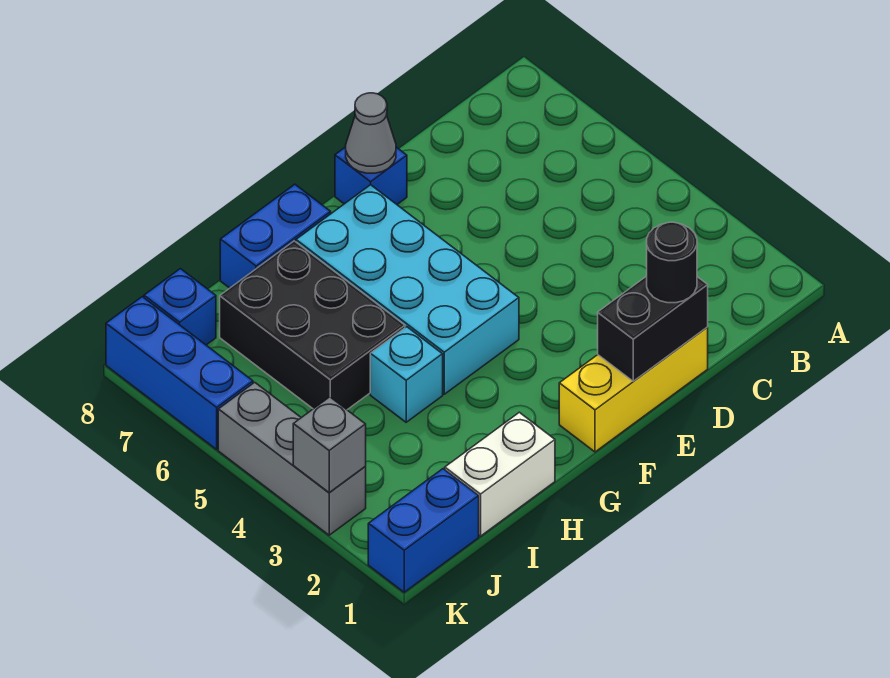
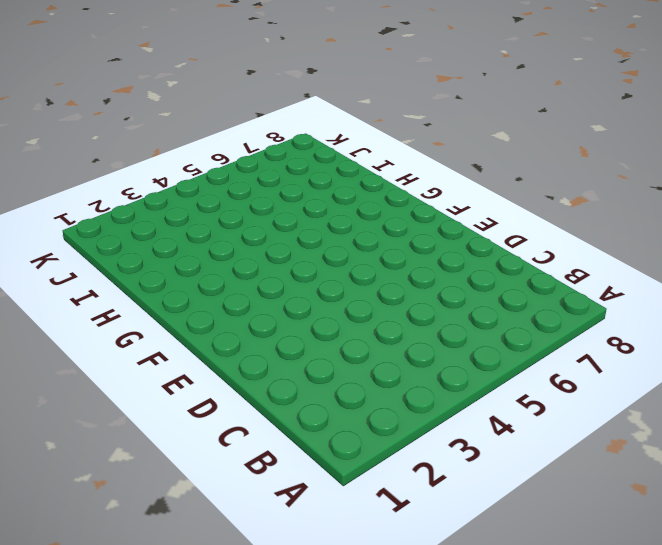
none -> yellow brick D1:F1 level 1
none -> blue brick E8 level 1
none -> cyan brick F4:G7 level 1

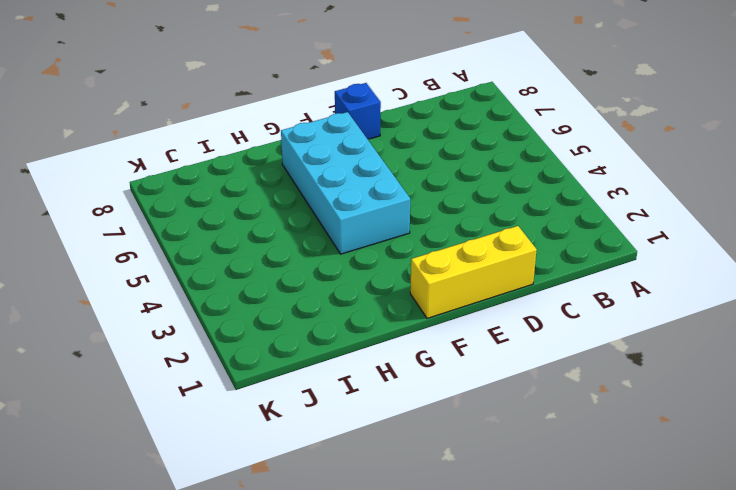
none -> blue brick G8:H8 level 1
none -> white brick H1:I1 level 1
none -> cyan brick H4 level 1

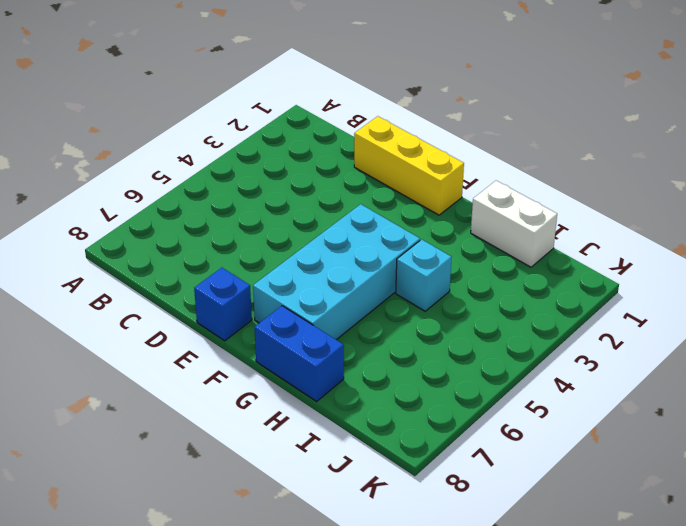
none -> black brick H5:I7 level 1
none -> blue brick J1:K1 level 1
none -> blue brick J8 level 1

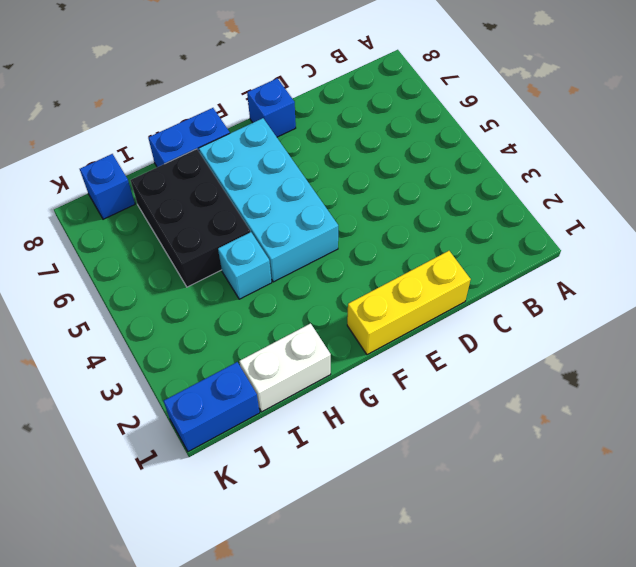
none -> grey brick K3:K5 level 1
none -> blue brick K6:K8 level 1
none -> black brick D1:E1 level 2

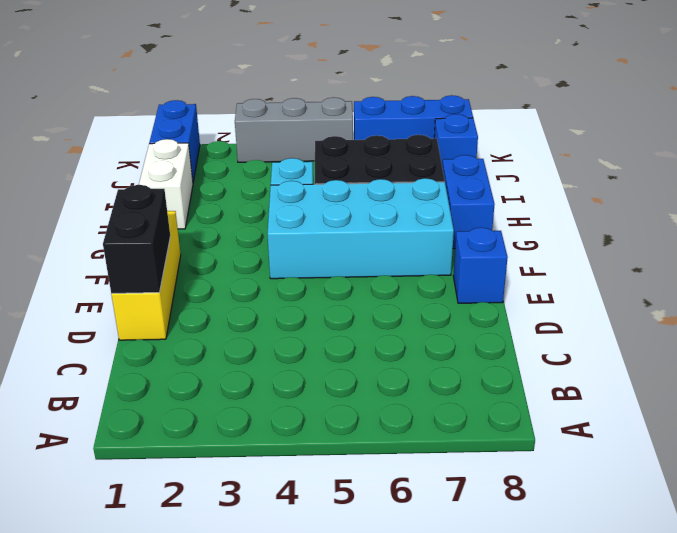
none -> grey cone E8 level 2
none -> grey brick K3 level 2
none -> black round brick D1 level 3

